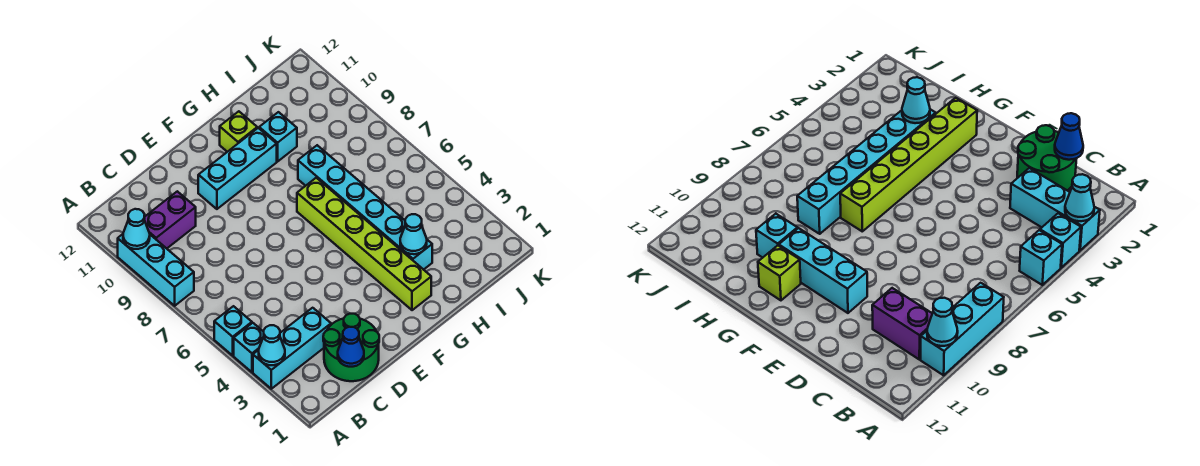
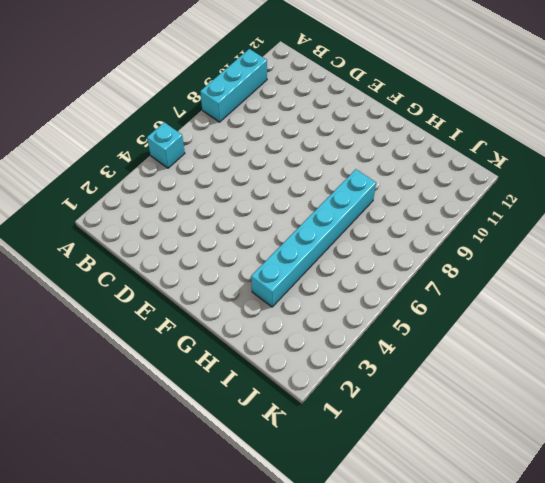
none -> cyan brick A3:C3 level 1
none -> cyan brick A4 level 1
none -> purple brick B10:C10 level 1

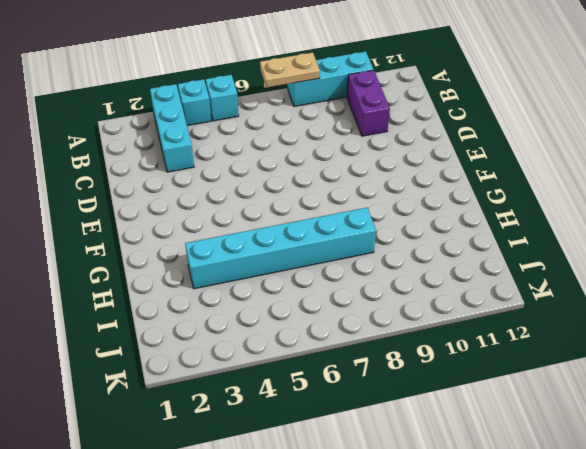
tan plate A7:A8 level 2 -> none
none -> green round brick C1:D2 level 1
none -> cyan brick E10:G10 level 1
none -> lime brick G2:G7 level 1

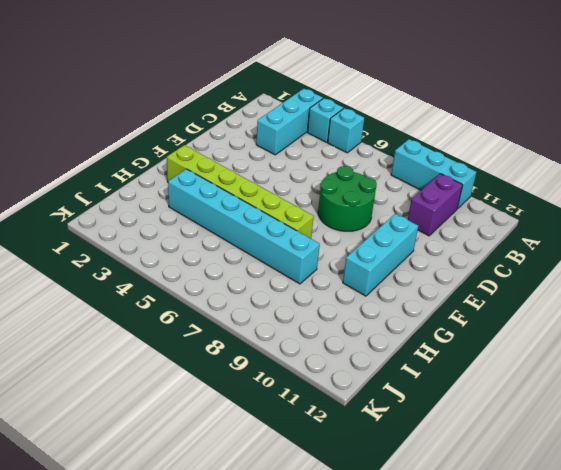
green round brick D7:E8 level 1 -> green round brick C1:D2 level 1
none -> lime brick G11 level 1
none -> cyan brick H10 level 1
none -> cyan cone A3 level 2

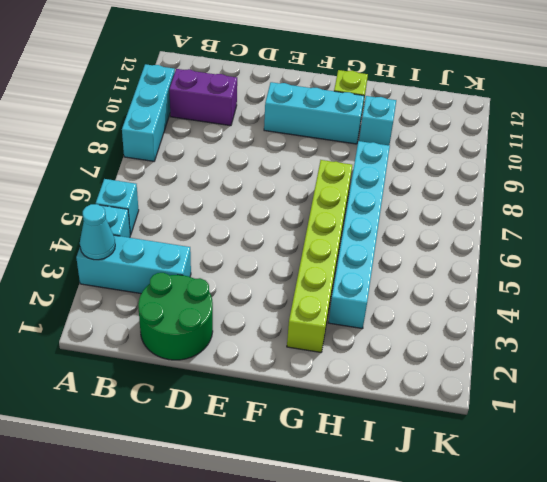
none -> cyan cone A10 level 2
none -> blue cone C1 level 2
none -> cyan cone H3 level 2

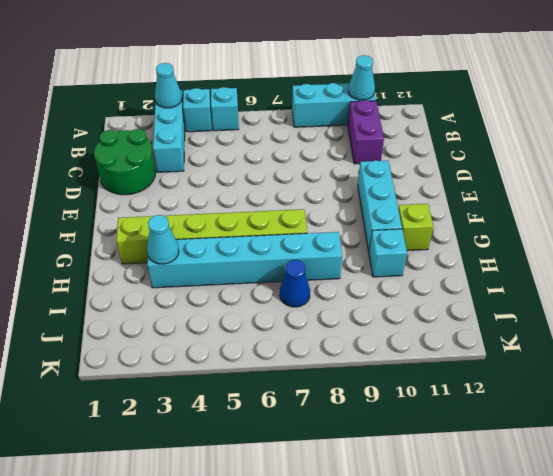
blue cone I7 level 1 -> blue cone C1 level 2

